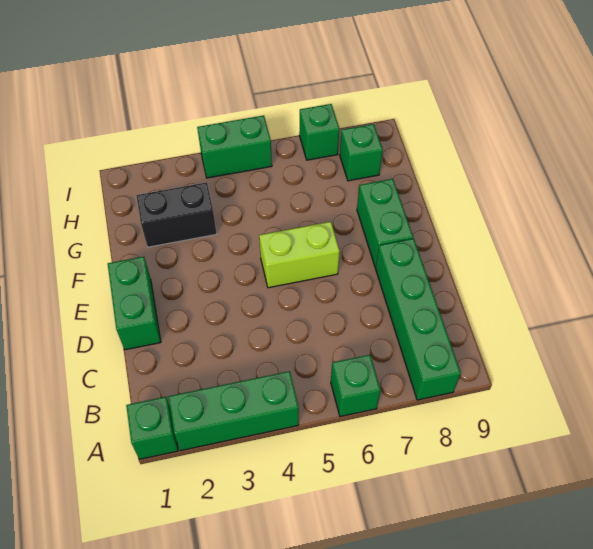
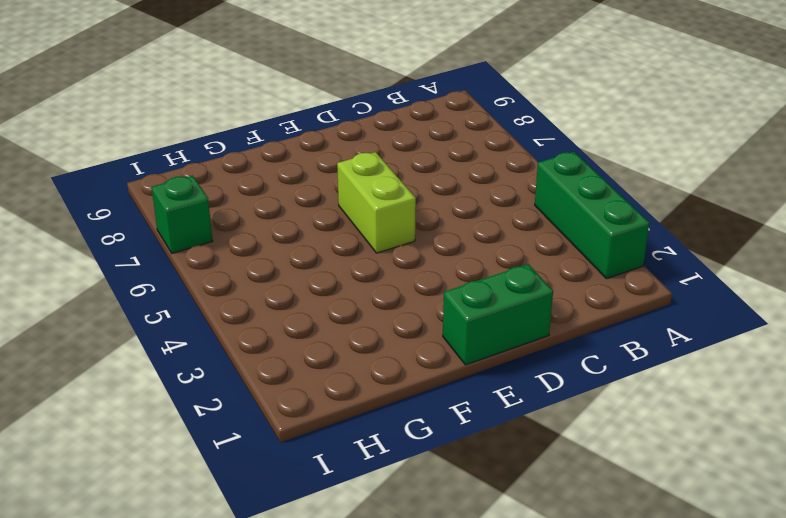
none -> green brick A1 level 1
none -> green brick A6 level 1

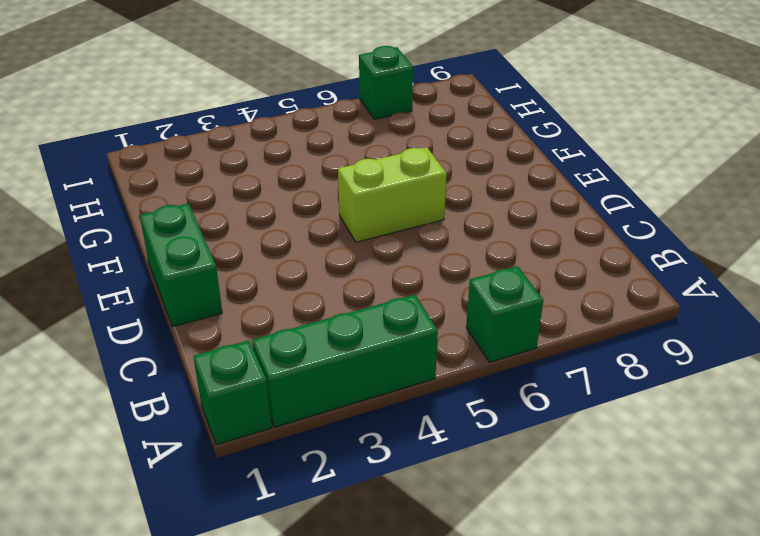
none -> green brick A8:D8 level 1
none -> green brick E8:F8 level 1

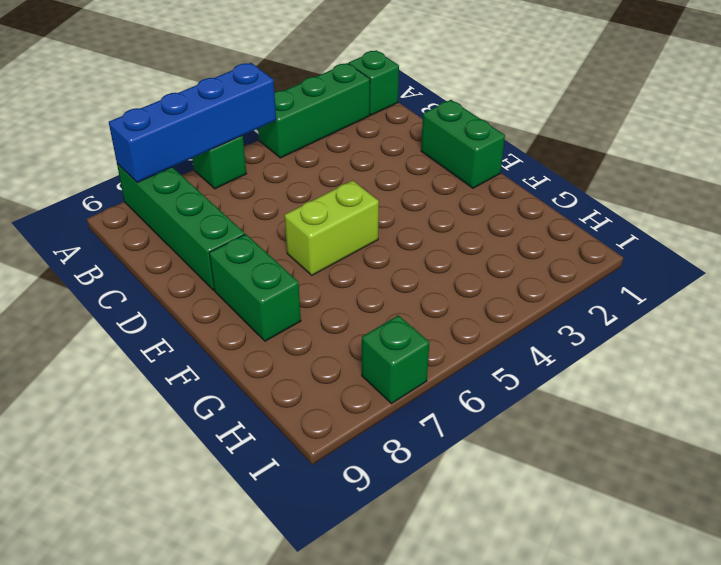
blue brick A5:A8 level 2 -> none
none -> black brick G2:G3 level 1
none -> green brick H8 level 1

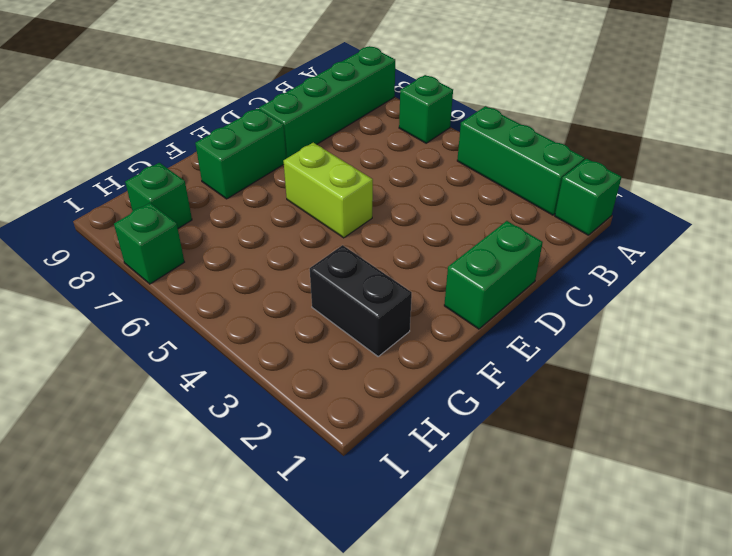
none -> green brick I4:I5 level 1

